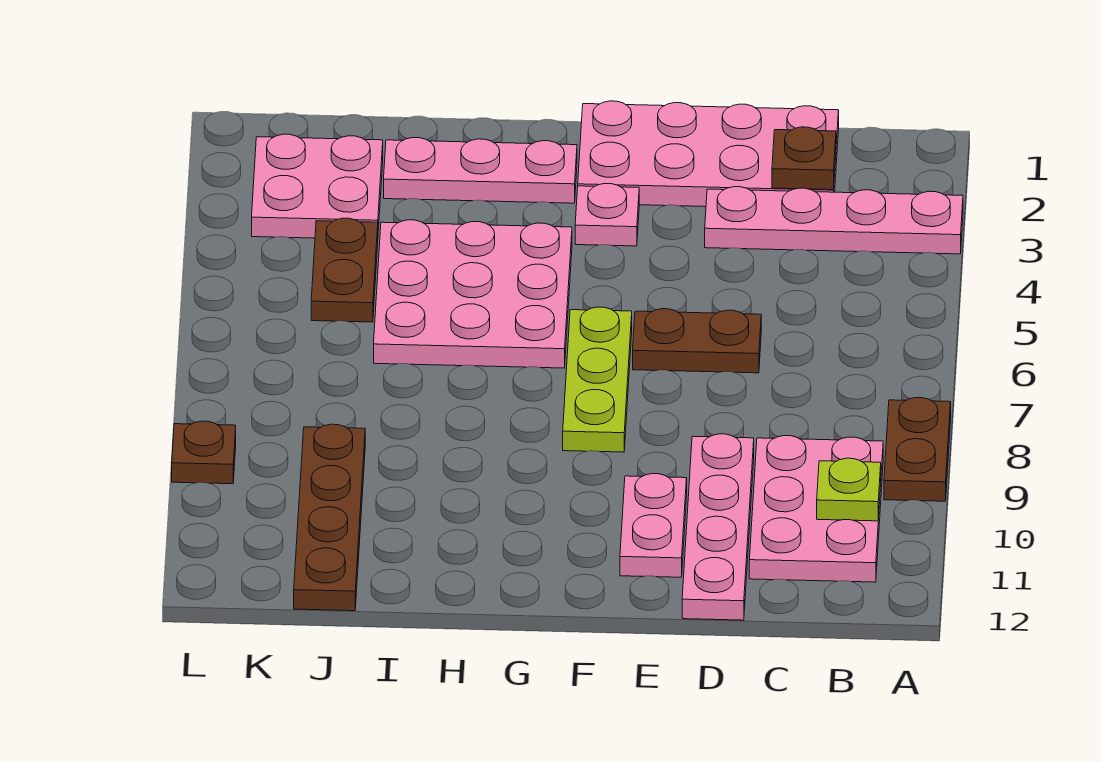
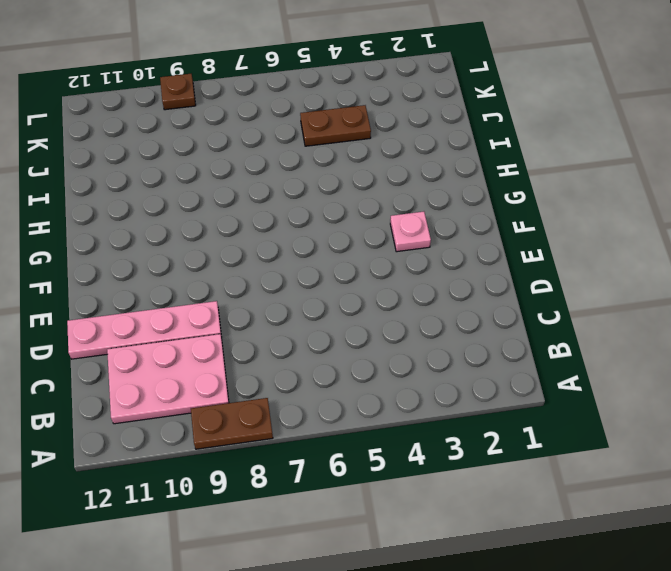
none -> pink plate A3:D3 level 1
none -> pink plate C1:F2 level 1
none -> brown plate D6:E6 level 1

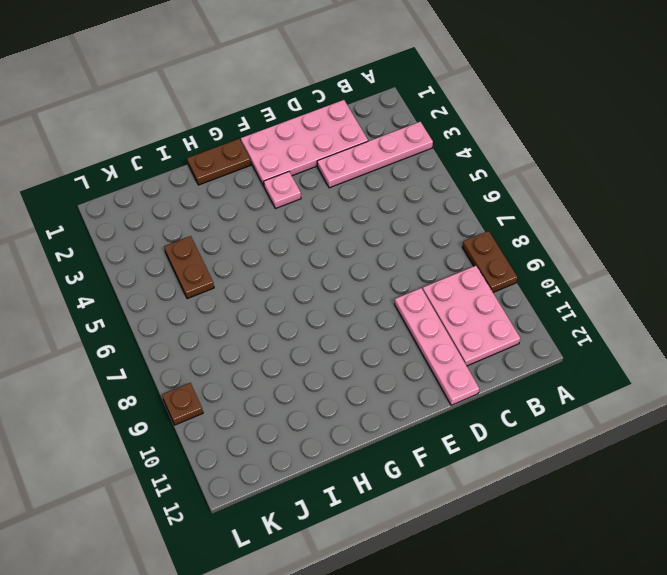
brown plate G1:H1 level 1 -> brown plate D6:E6 level 1
none -> pink plate E10:E11 level 1
none -> lime plate F6:F8 level 1
none -> pink plate G2:I2 level 1

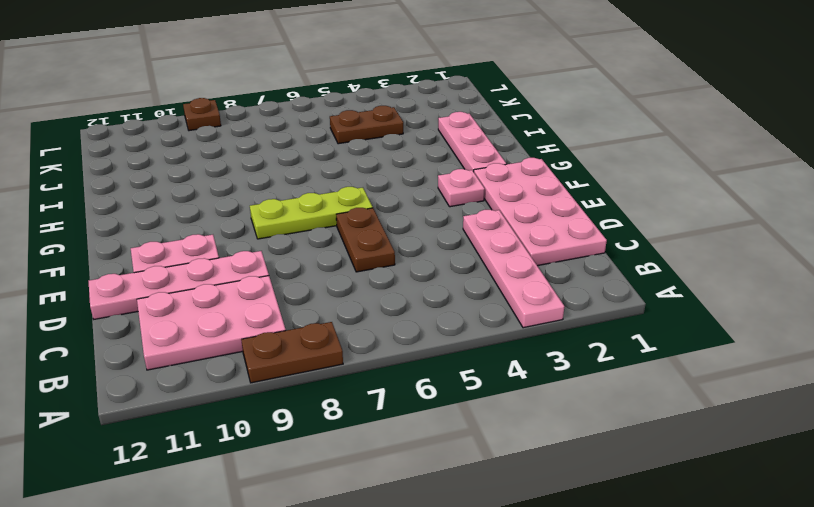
none -> pink plate G4:I6 level 1
none -> pink plate J2:K3 level 1
none -> brown plate J9:J12 level 1

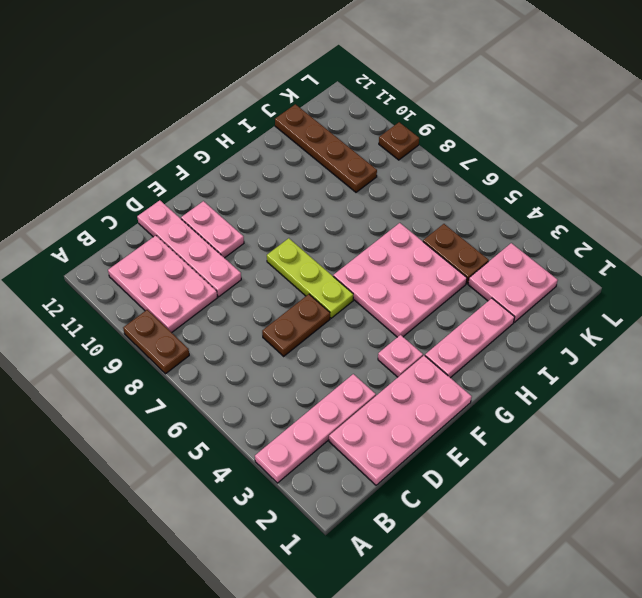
none -> lime plate B10 level 2
none -> brown plate C2 level 2

